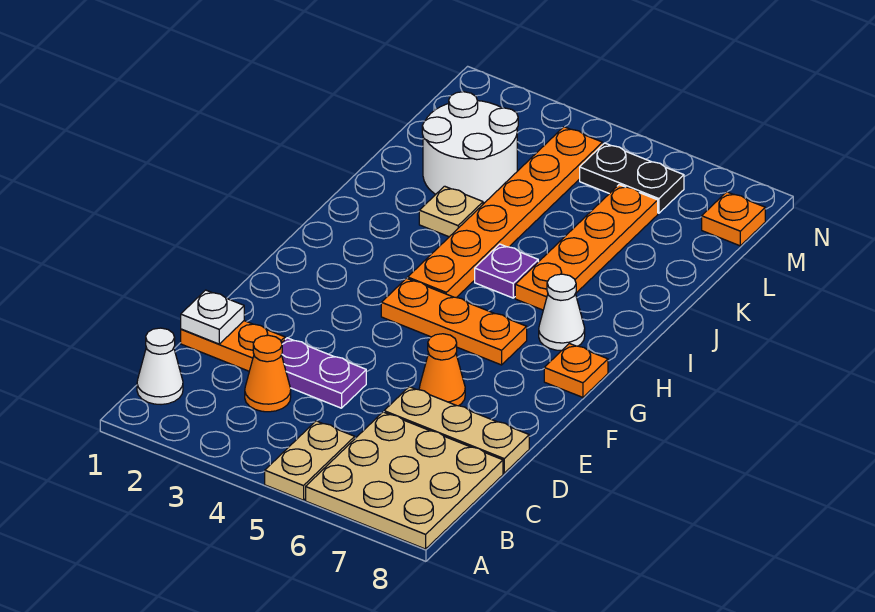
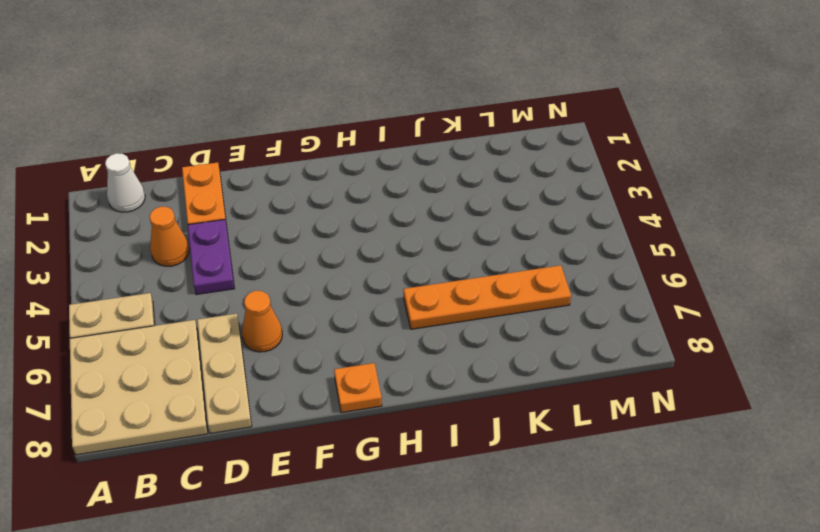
none -> orange plate G4:G6 level 1
none -> orange plate H4:M4 level 1
none -> white cone H7 level 1

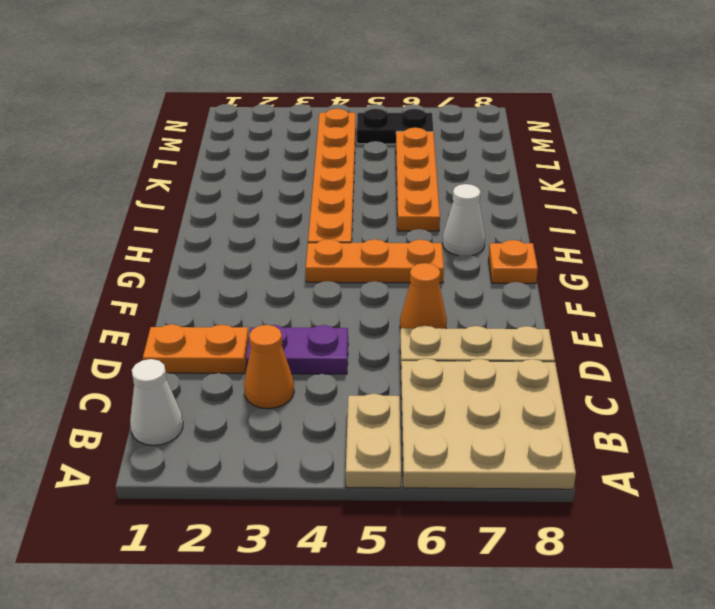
none -> purple plate I5 level 1
none -> tan plate J3 level 1
none -> white round brick K2:L3 level 1

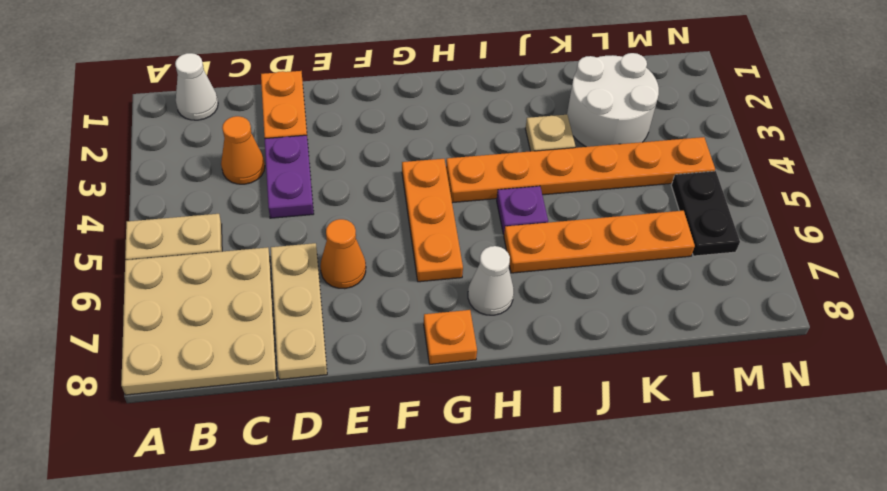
none -> orange plate M8 level 1
none -> white plate D1 level 2

